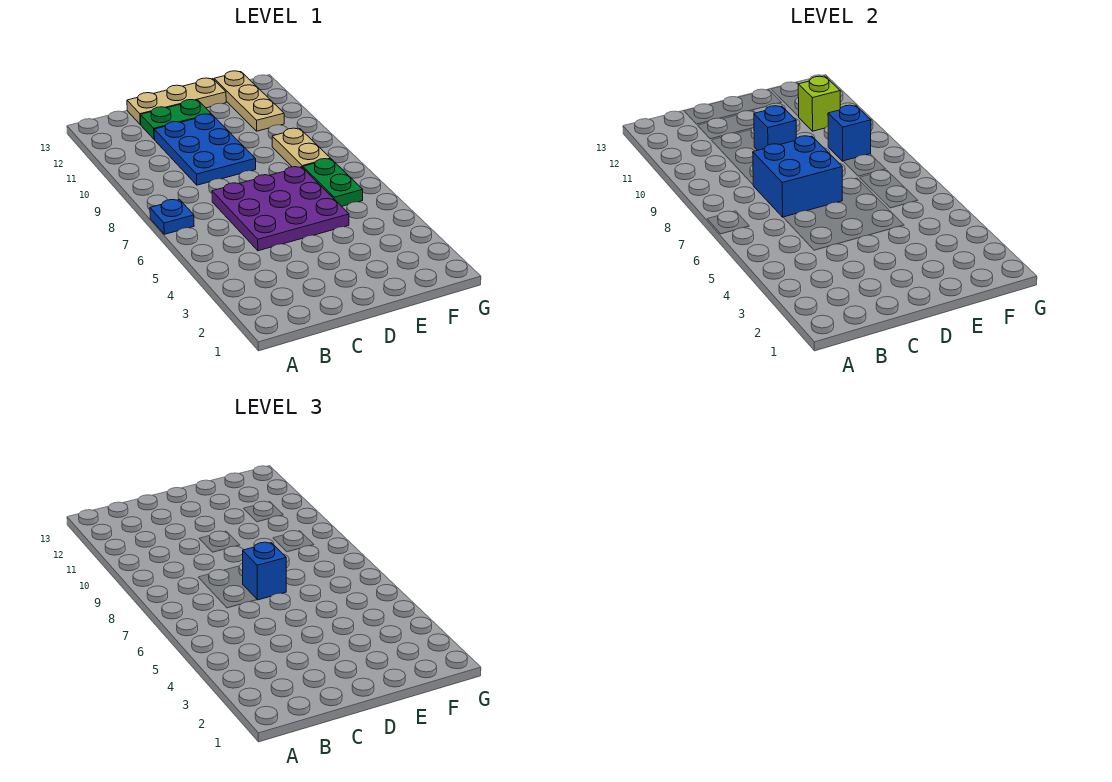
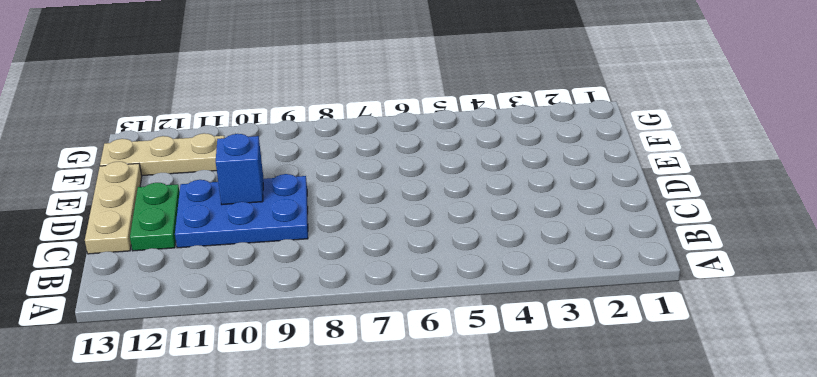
none -> blue plate A7 level 1
none -> purple plate C5:E7 level 1
none -> green plate F6:F7 level 1

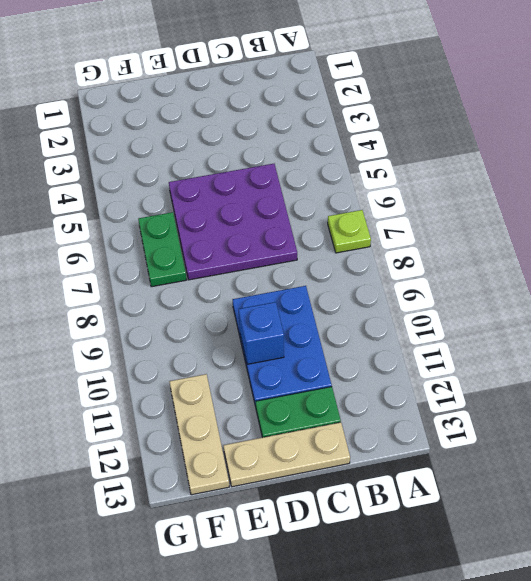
lime plate A7 level 1 -> blue plate A7 level 1
none -> tan plate F8:F9 level 1
none -> blue brick C7:D8 level 2
none -> blue brick F9 level 2

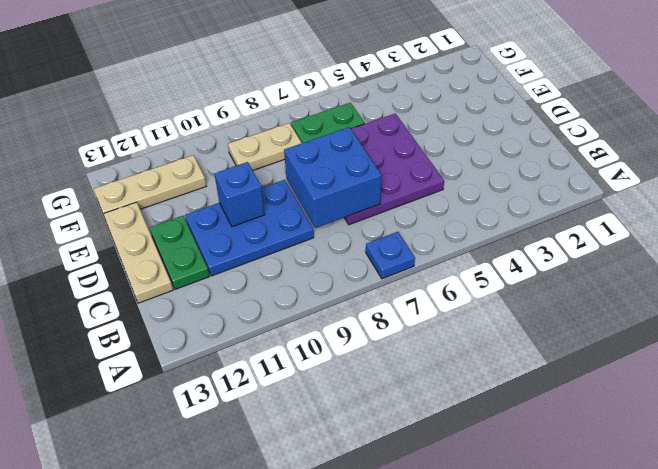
none -> blue brick F9 level 2
none -> lime brick F11 level 2
none -> blue brick D7 level 3

